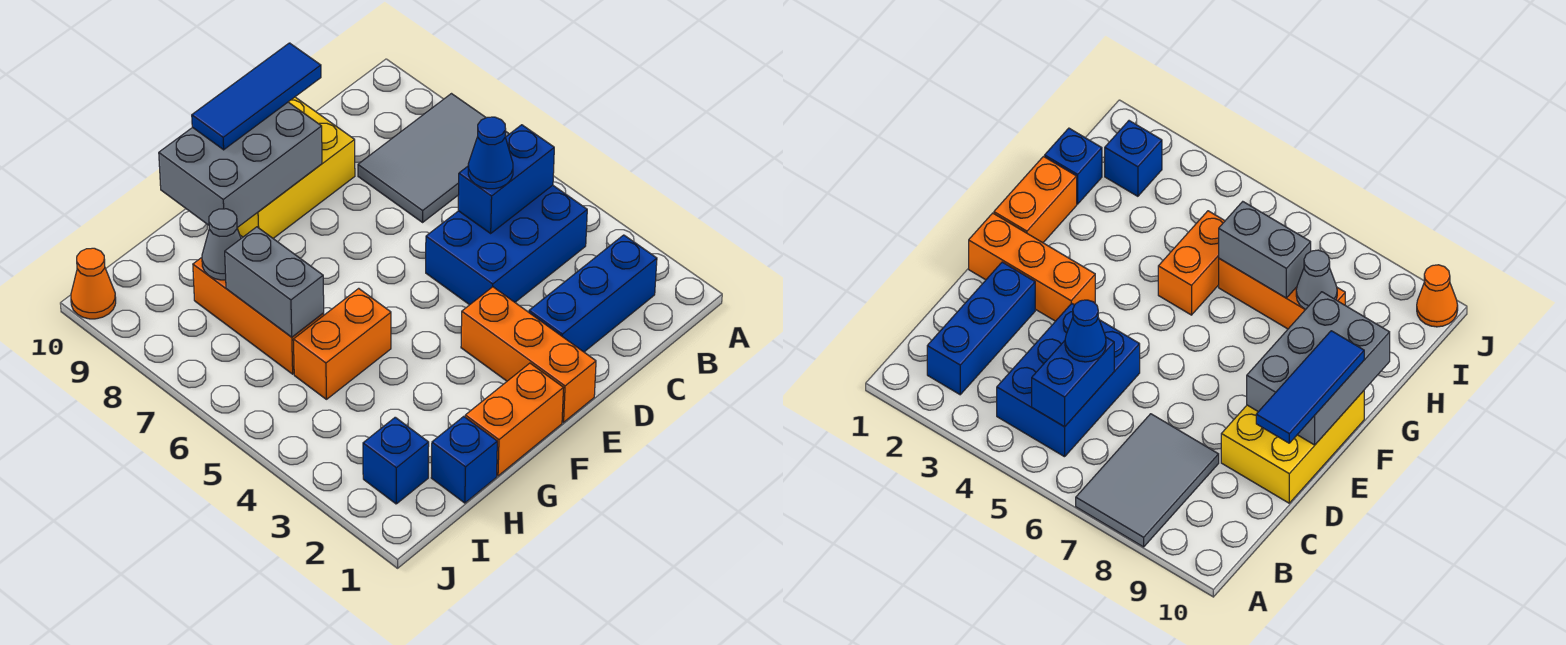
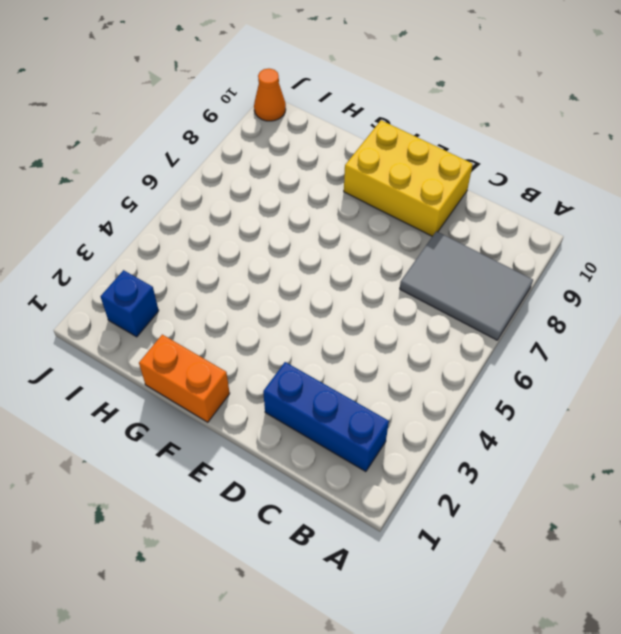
none -> blue brick B4:D5 level 1
none -> orange brick E1:E3 level 1
none -> orange brick G5:H5 level 1

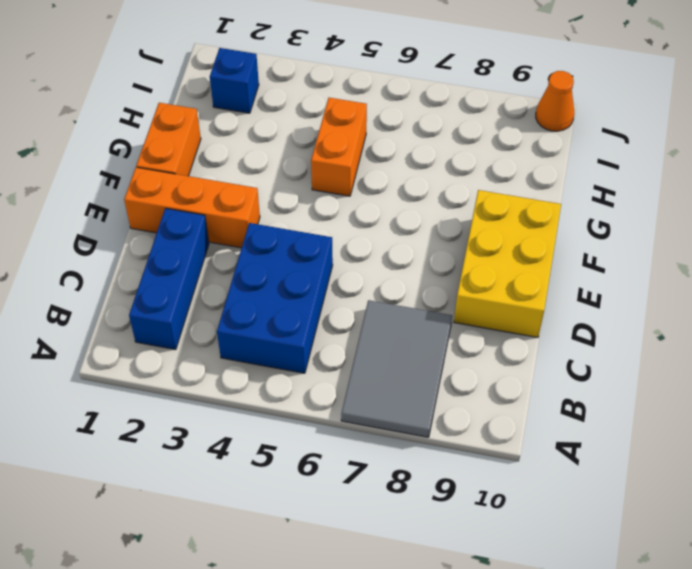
none -> blue brick H1 level 1
none -> orange brick H6:H8 level 1
none -> blue brick B5:C5 level 2

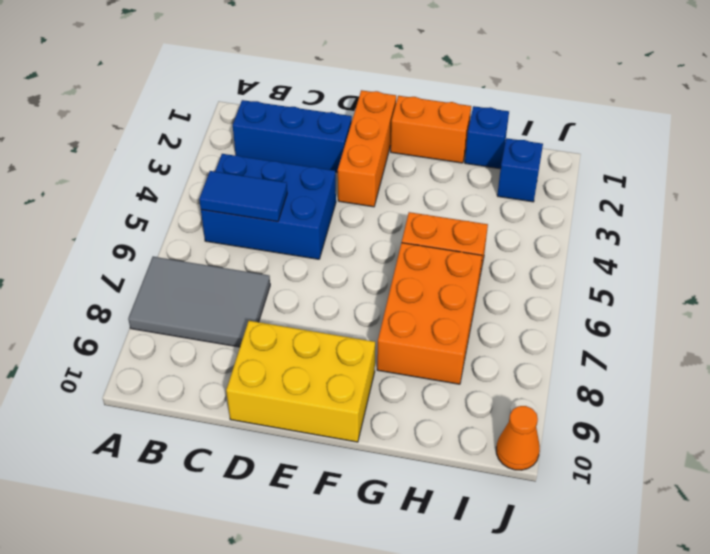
blue tile B5:C5 level 2 -> blue brick B5:C5 level 2
orange brick G6:H8 level 1 -> orange brick H6:H8 level 1
none -> grey brick E9:G10 level 2
none -> grey brick H6:H7 level 2
none -> grey cone H8 level 2

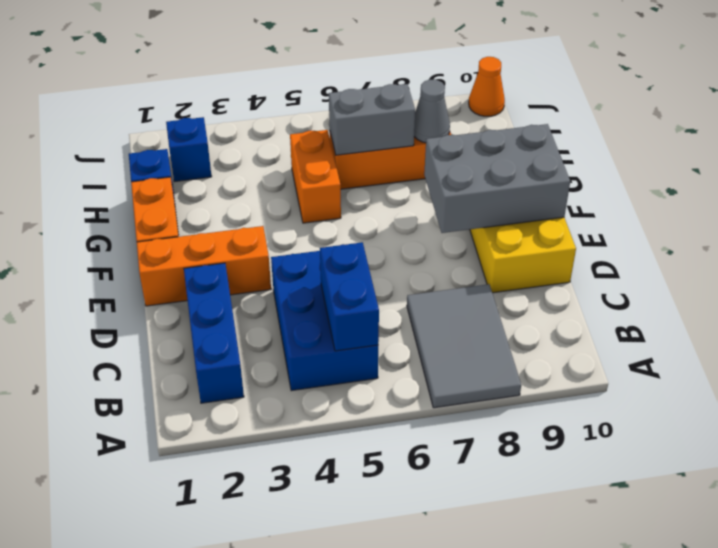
grey brick E8:F10 level 2 -> grey brick E9:G10 level 2
none -> blue cone C5 level 3
none -> blue tile D10:F10 level 3

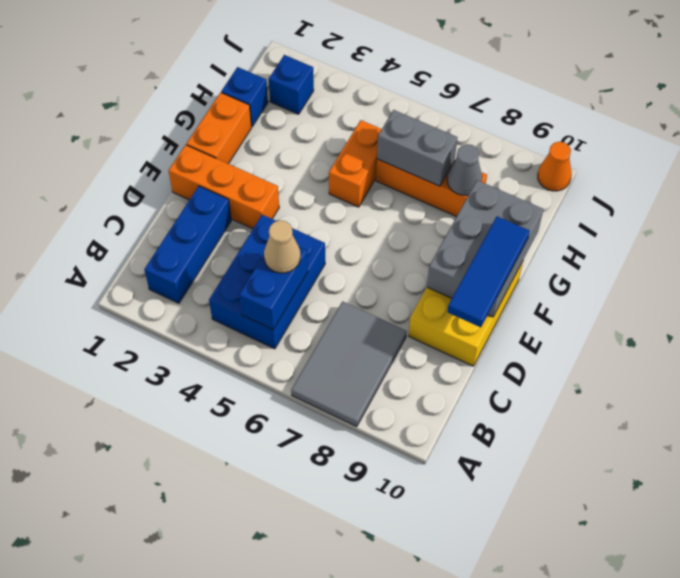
tan cone C5 level 3 -> blue cone C5 level 3

